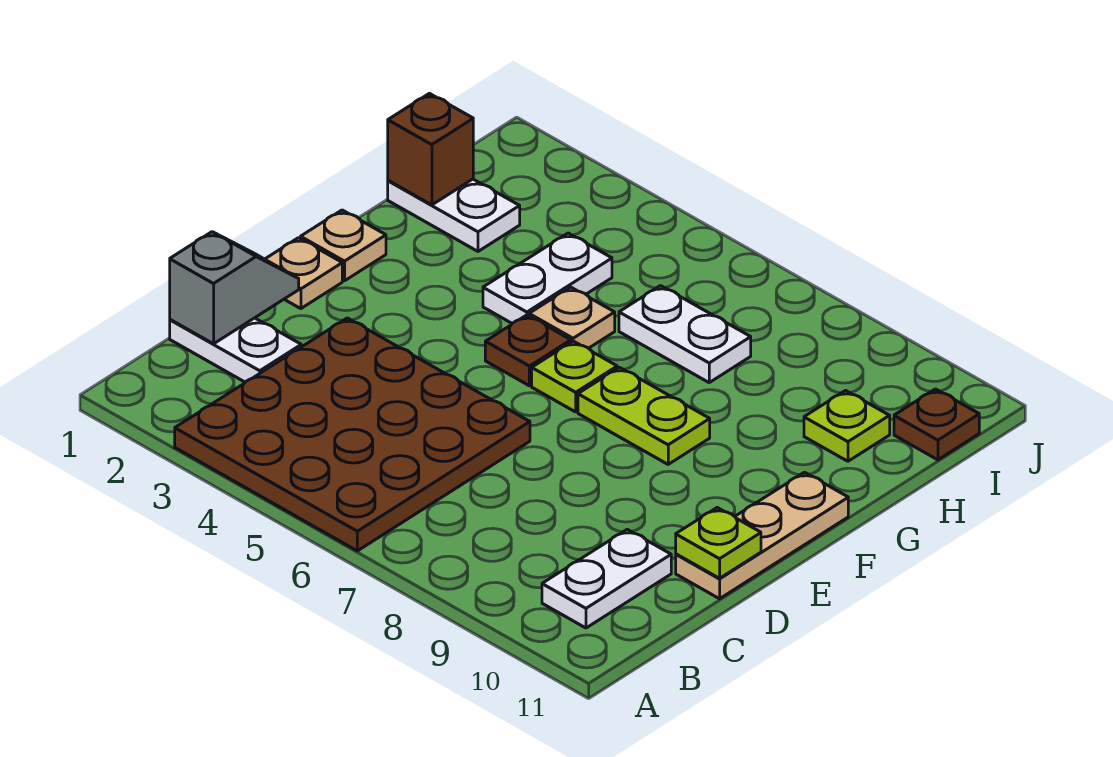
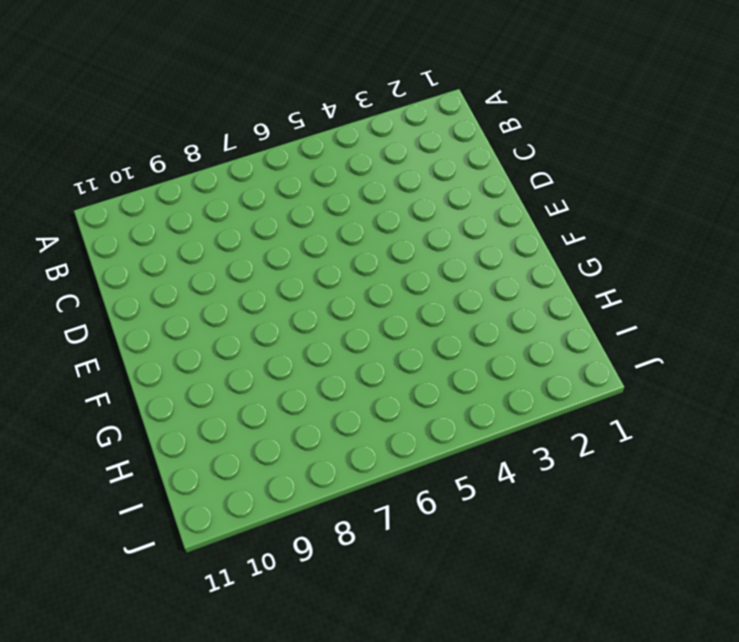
none -> brown plate A3:D6 level 1
none -> white plate B10:C10 level 1
none -> white plate C1:C2 level 1

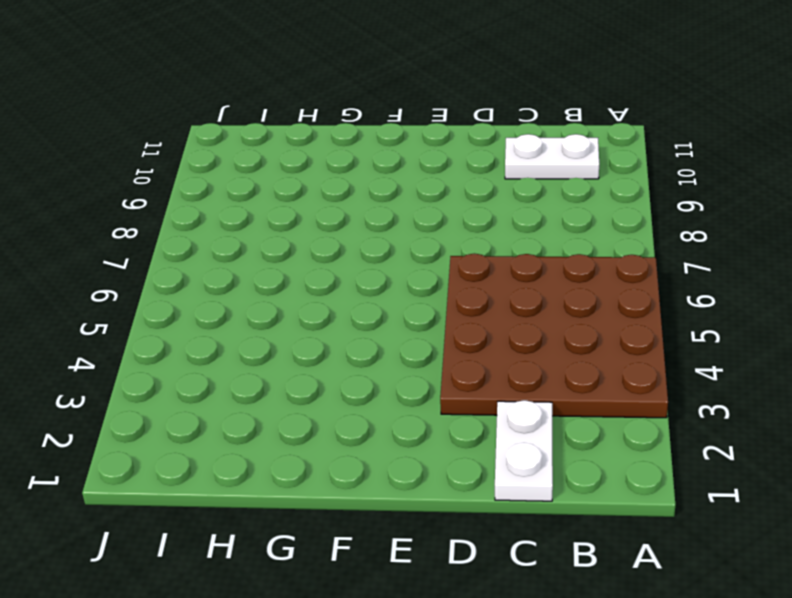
none -> tan plate D11:F11 level 1
none -> tan plate E1 level 1
none -> tan plate F1 level 1

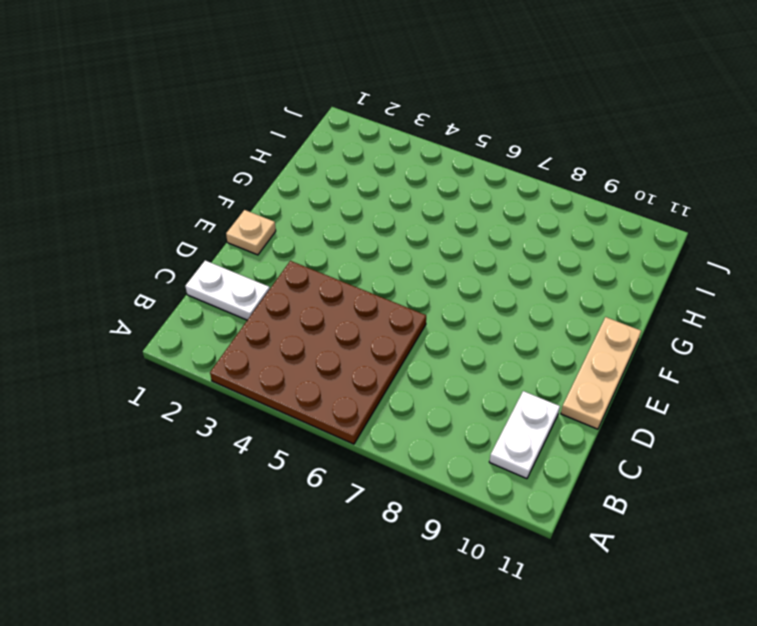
none -> tan plate F1 level 1
none -> brown plate F5 level 1
none -> lime plate F6 level 1

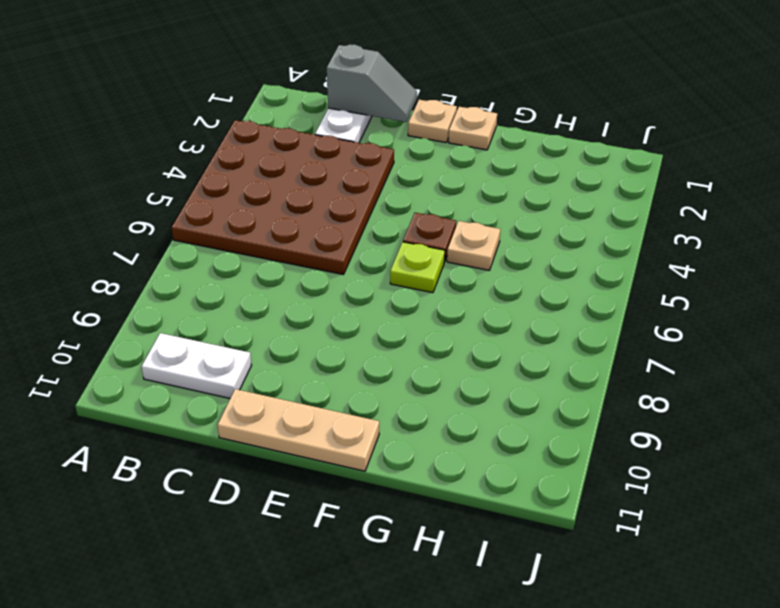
none -> lime plate F7:F8 level 1
none -> white plate G4:H4 level 1
none -> white plate H1:H2 level 1

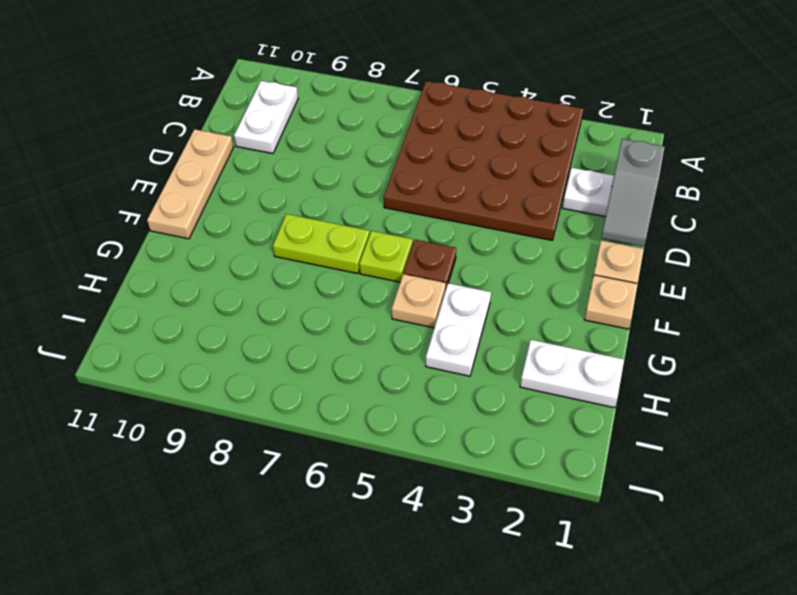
none -> white plate H6:H7 level 1
none -> lime plate H10 level 1
none -> brown plate I11 level 1

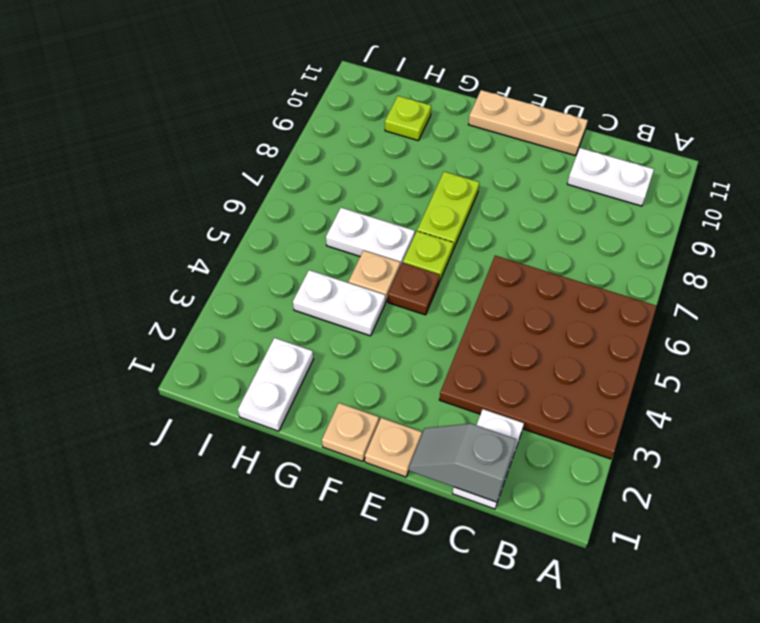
white plate G6:H6 level 1 -> white plate H6:H7 level 1
none -> brown plate I11 level 1
none -> lime plate D11 level 2
none -> brown brick H1 level 2

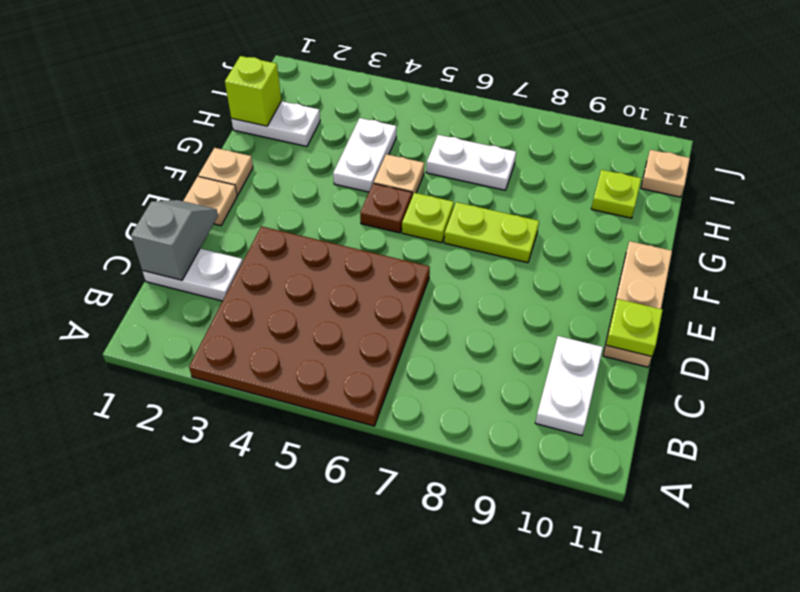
lime brick H1 level 2 -> brown brick H1 level 2
tan plate I11 level 1 -> brown plate I11 level 1

